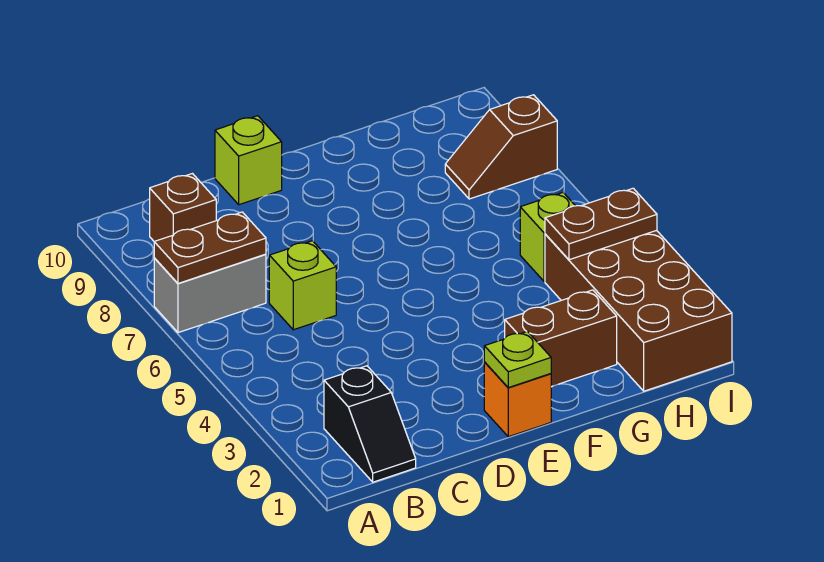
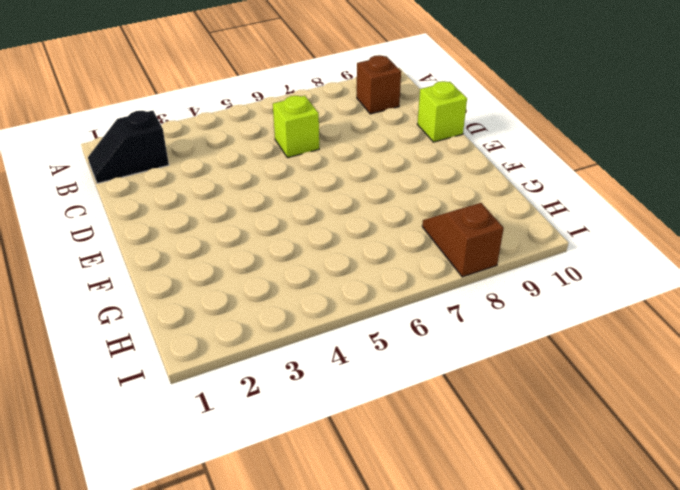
none -> grey brick A7:B7 level 1
none -> orange brick E1 level 1
none -> brown brick F2:G2 level 1

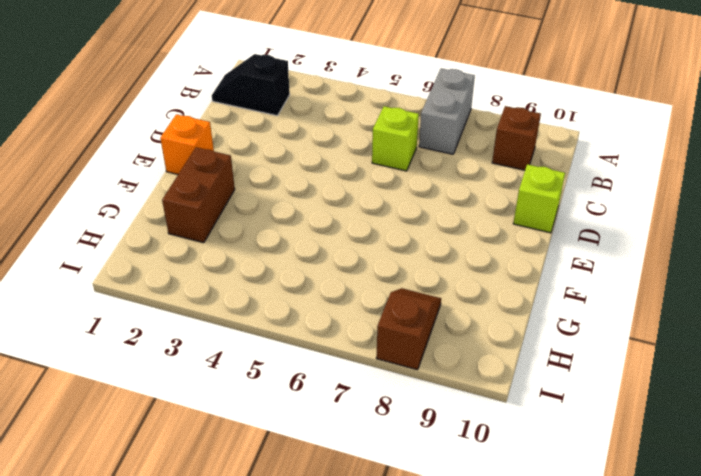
none -> brown brick H1:I4 level 1
none -> lime brick H5 level 1
none -> brown plate A7:B7 level 2

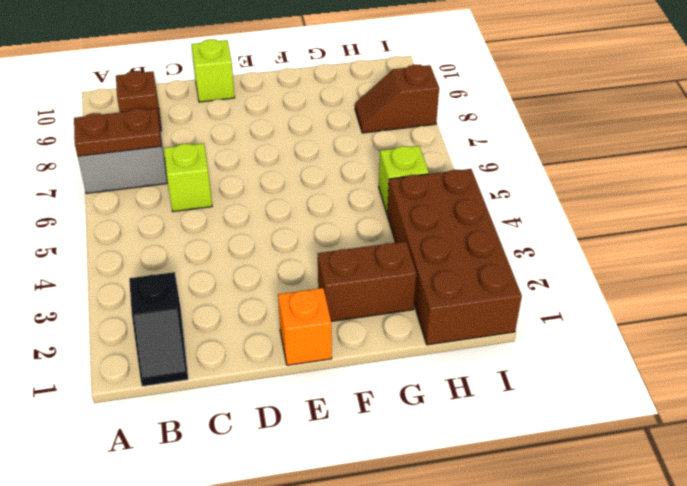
none -> lime plate E1 level 2
none -> brown plate H4:I4 level 2

